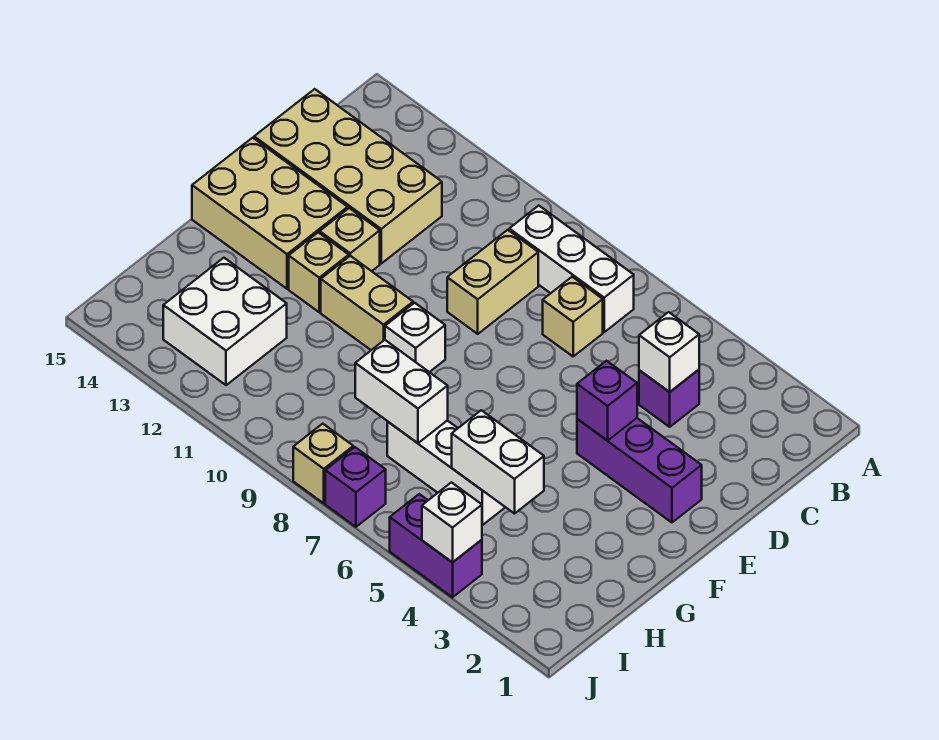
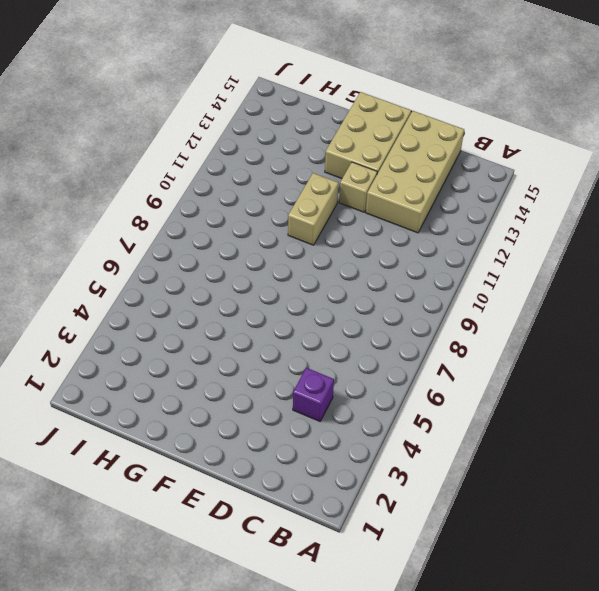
none -> white brick B7:B9 level 1
none -> tan brick C7 level 1
none -> tan brick C9:D9 level 1

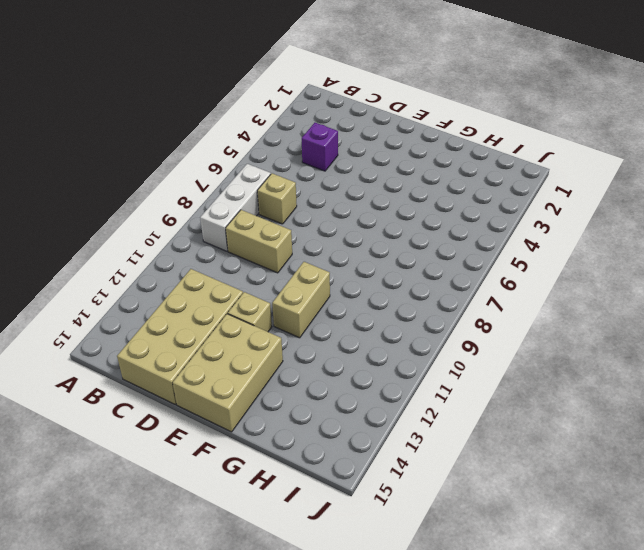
none -> purple brick E2:E4 level 1
none -> white brick F9 level 1
none -> tan brick F12 level 1

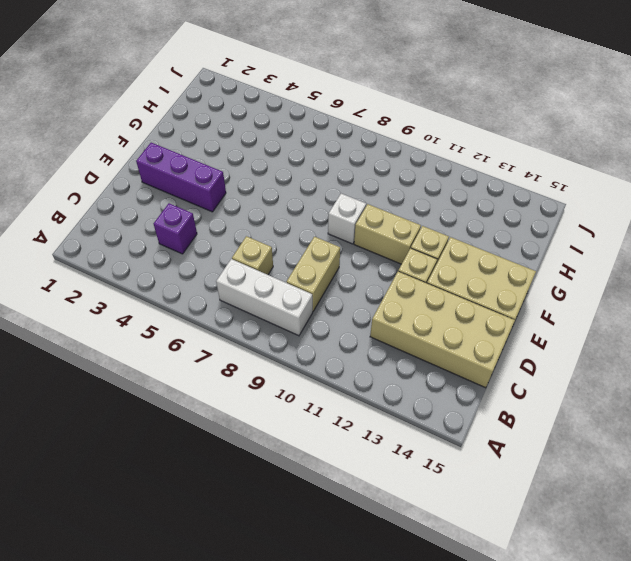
none -> white brick H5:H7 level 1
none -> white brick H12:I13 level 1
none -> purple brick J4:J5 level 1

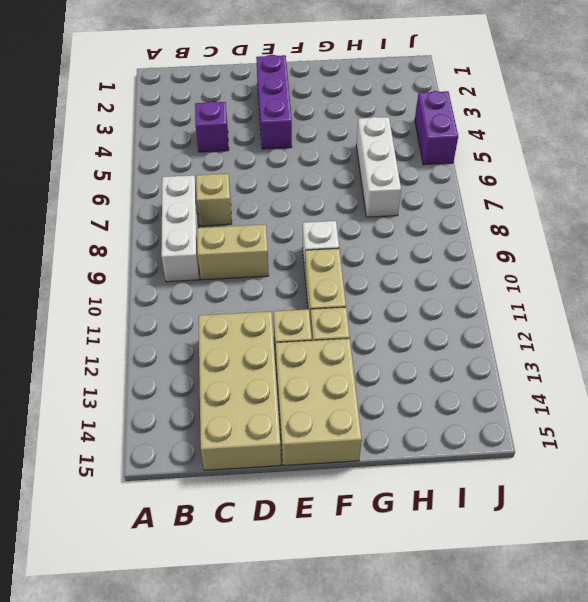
none -> white brick H12:I13 level 1
none -> purple brick J7 level 1
none -> tan brick J8 level 1

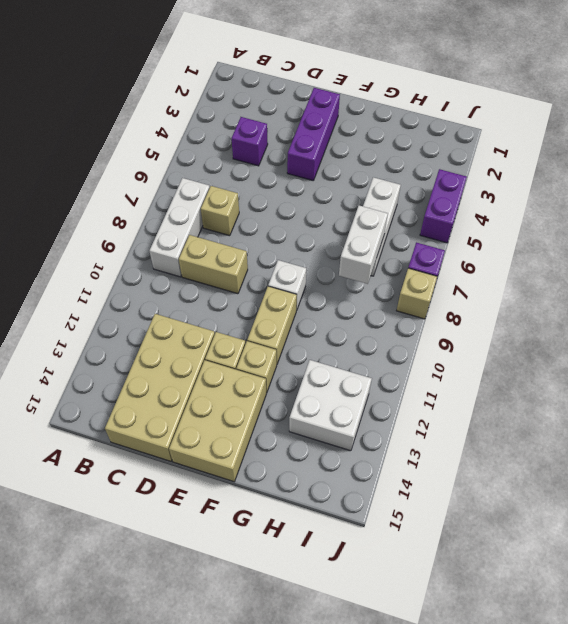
none -> white brick C4 level 2
none -> purple brick E4 level 2
none -> white brick H4:H5 level 2

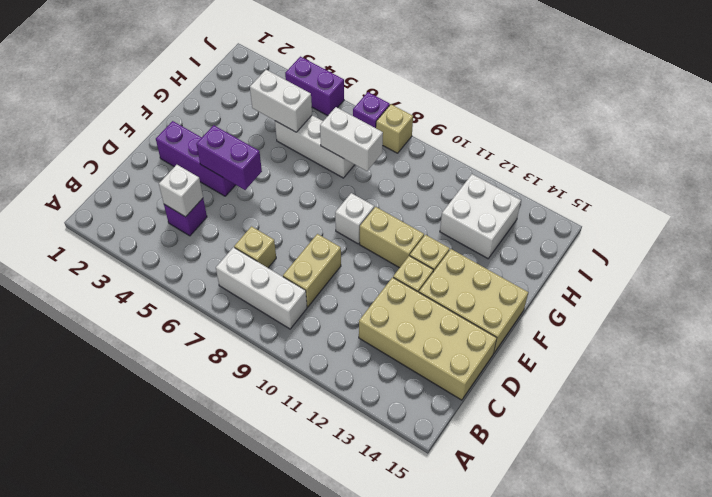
purple brick E4:E5 level 2 -> purple brick E4 level 2
none -> white brick J4 level 2

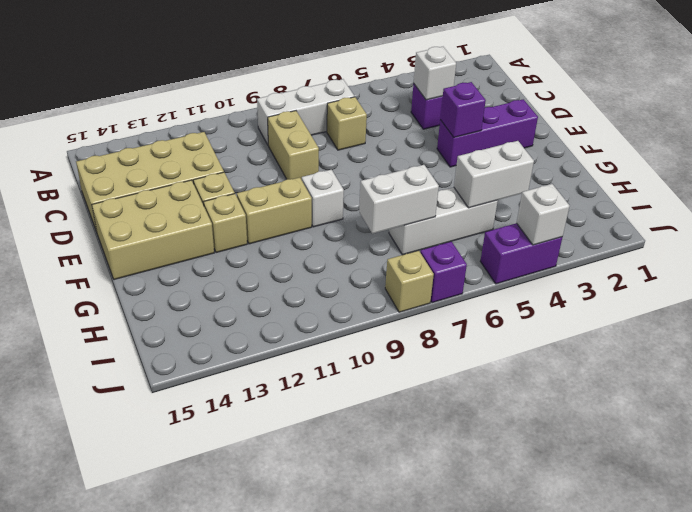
none -> white brick H12:I13 level 1

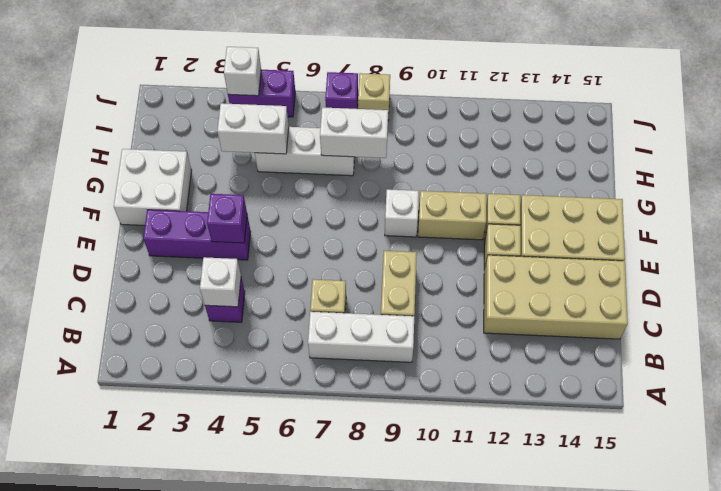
white brick F1:G2 level 1 -> white brick H12:I13 level 1

